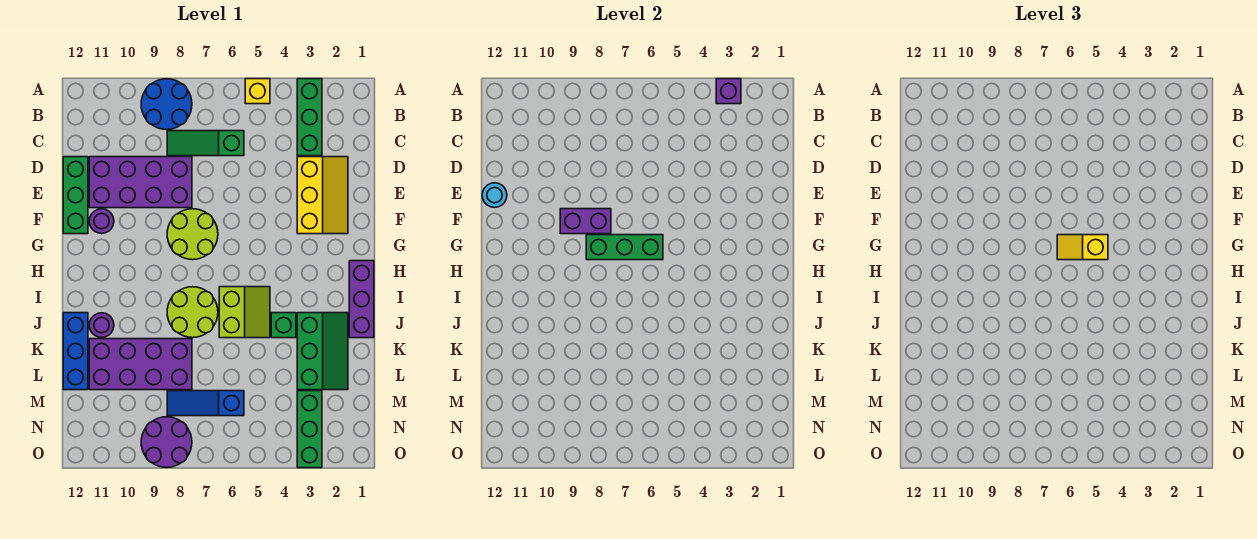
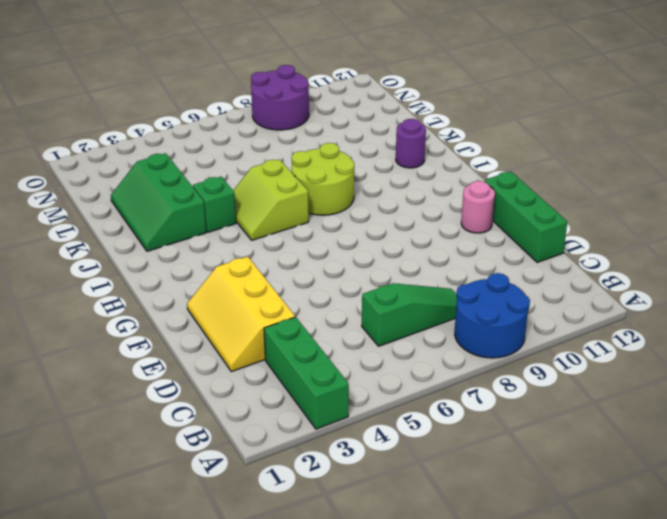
pink round brick F11 level 1 -> purple round brick F11 level 1
none -> yellow brick A5 level 1
none -> purple brick D8:E11 level 1
none -> lime round brick F7:G8 level 1

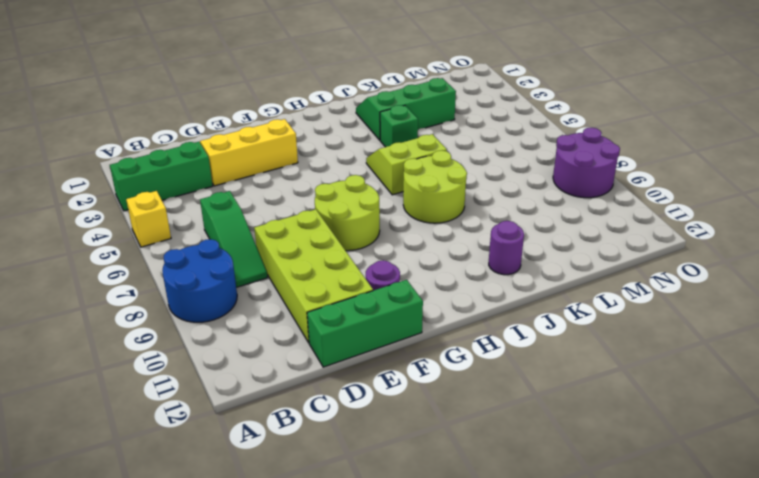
lime brick D8:E11 level 1 -> purple brick D8:E11 level 1
none -> purple brick H1:J1 level 1
none -> blue brick J12:L12 level 1
none -> purple brick K8:L11 level 1

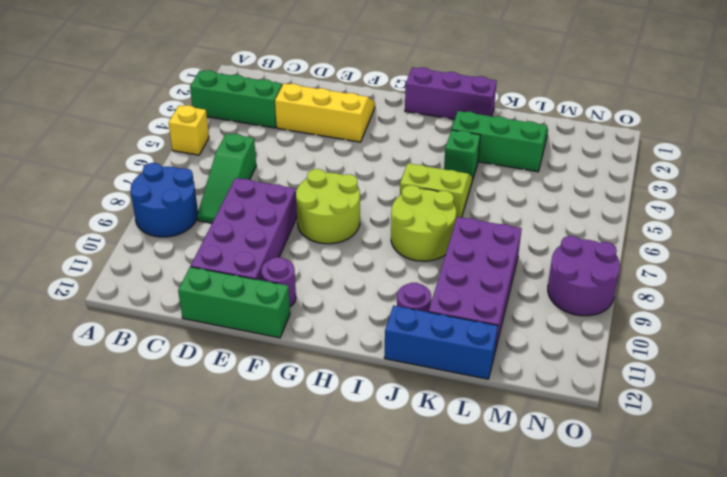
none -> green brick M3:O3 level 1
none -> blue slope M6:M8 level 1 top 6
none -> purple brick A3 level 2

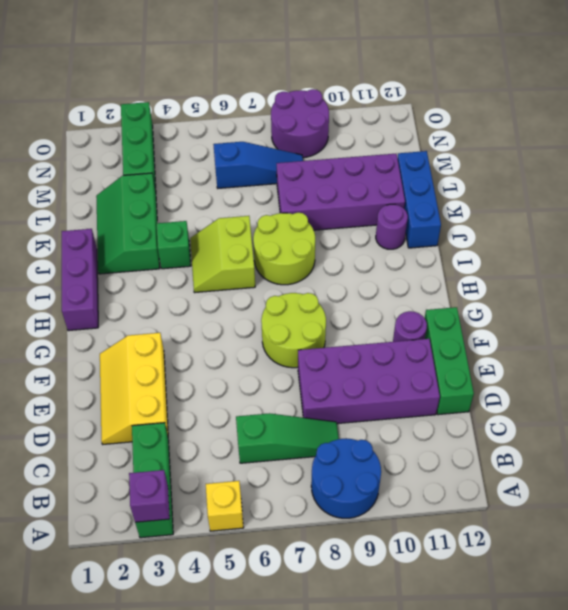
none -> cyan round brick E12 level 2
none -> purple brick F8:F9 level 2
none -> green brick G6:G8 level 2

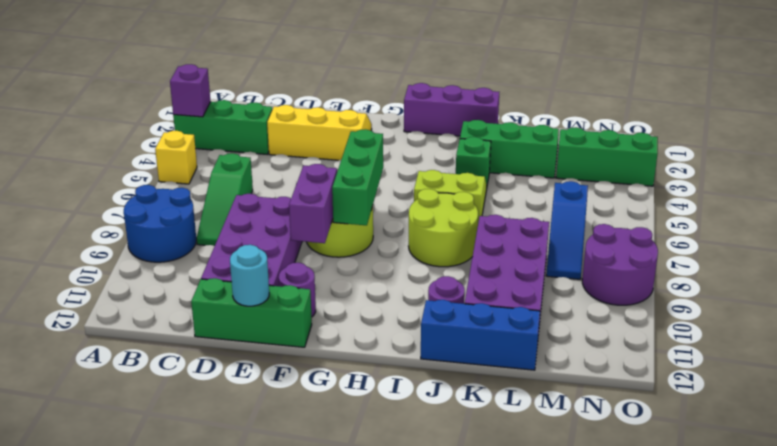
none -> yellow slope G5:G6 level 3 top 5

